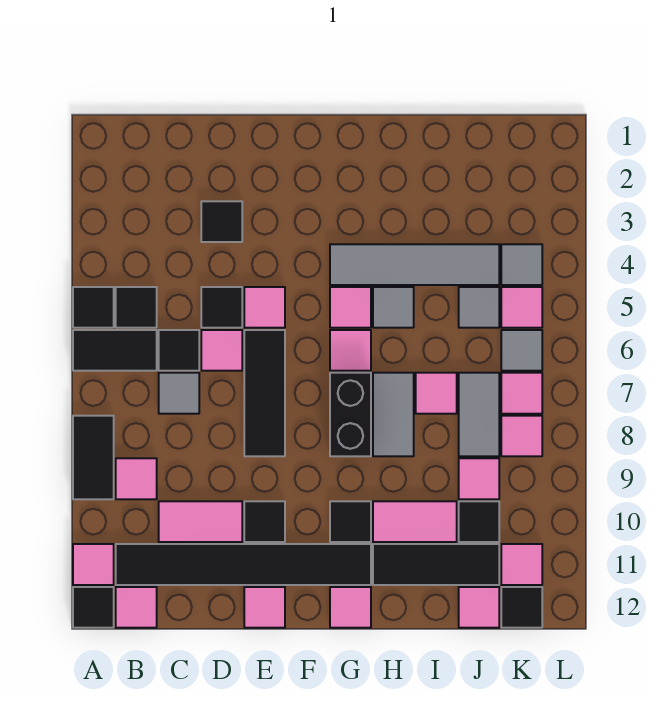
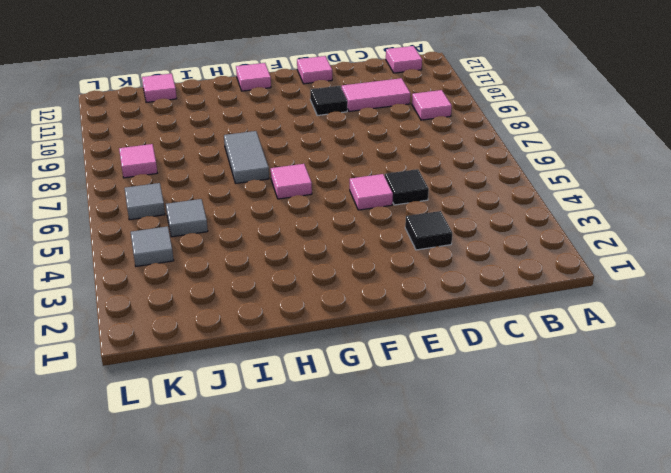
none -> black tile A5 level 1
none -> black tile A6:B6 level 1
none -> black tile A8:A9 level 1
none -> pink tile A11 level 1

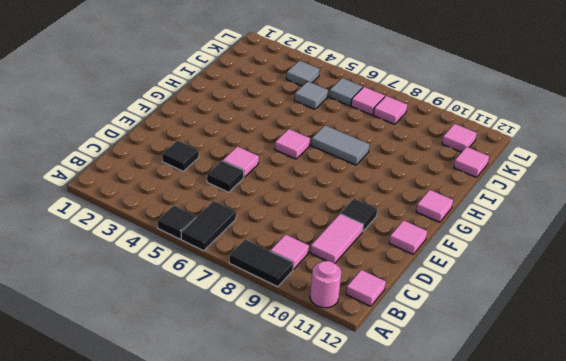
pink round brick A11 level 1 -> pink tile A11 level 1
none -> black tile A12 level 1
none -> black tile B5 level 1
none -> black tile B11:G11 level 1
none -> black tile C6 level 1

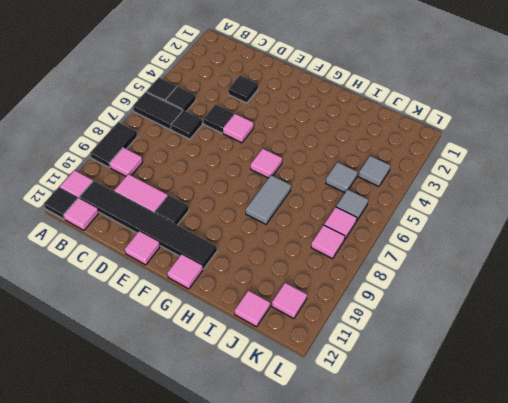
none -> grey tile C7 level 1
none -> pink tile D6 level 1
none -> black tile E6:E8 level 1
none -> grey tile G4:J4 level 1

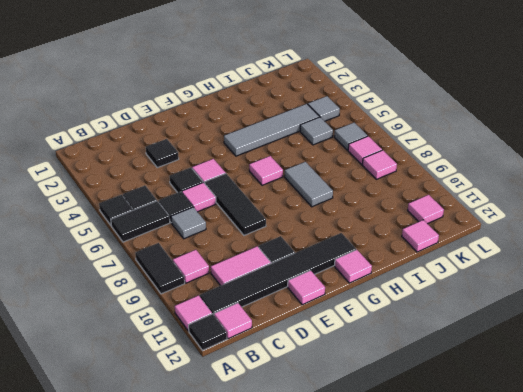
none -> pink tile G5 level 1
none -> black brick G7:G8 level 1
none -> black tile G10 level 1
none -> grey tile H5 level 1

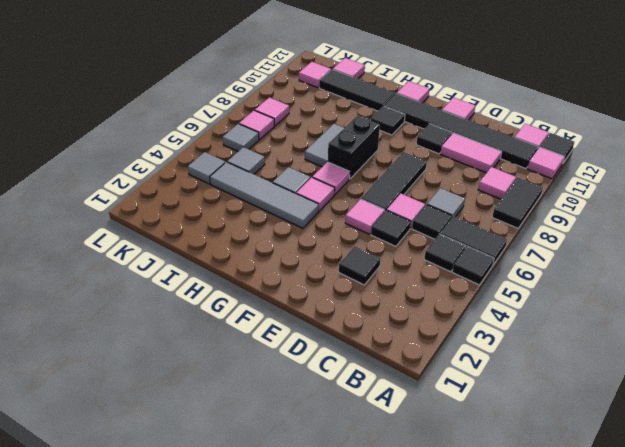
none -> pink tile H10:I10 level 1
none -> pink tile I7 level 1
none -> grey tile J7:J8 level 1
none -> pink tile J9 level 1

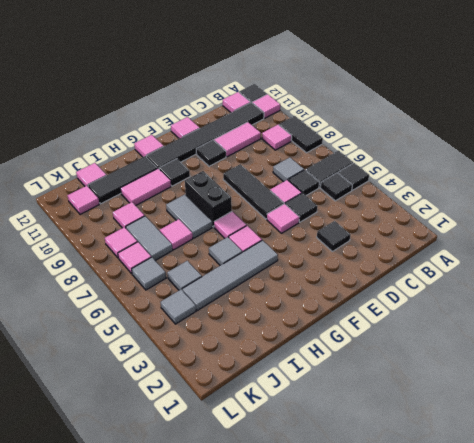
none -> black tile J10 level 1
none -> pink tile K5 level 1
none -> black tile K12 level 1

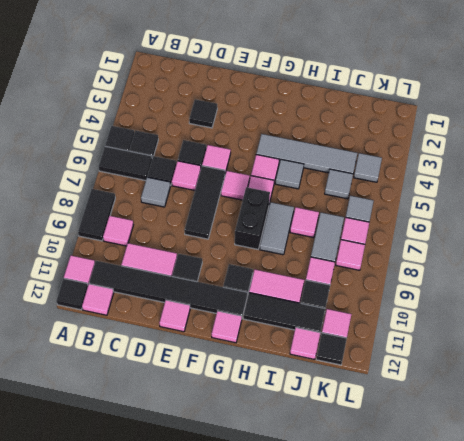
pink tile F6 level 1 -> pink tile K5 level 1

